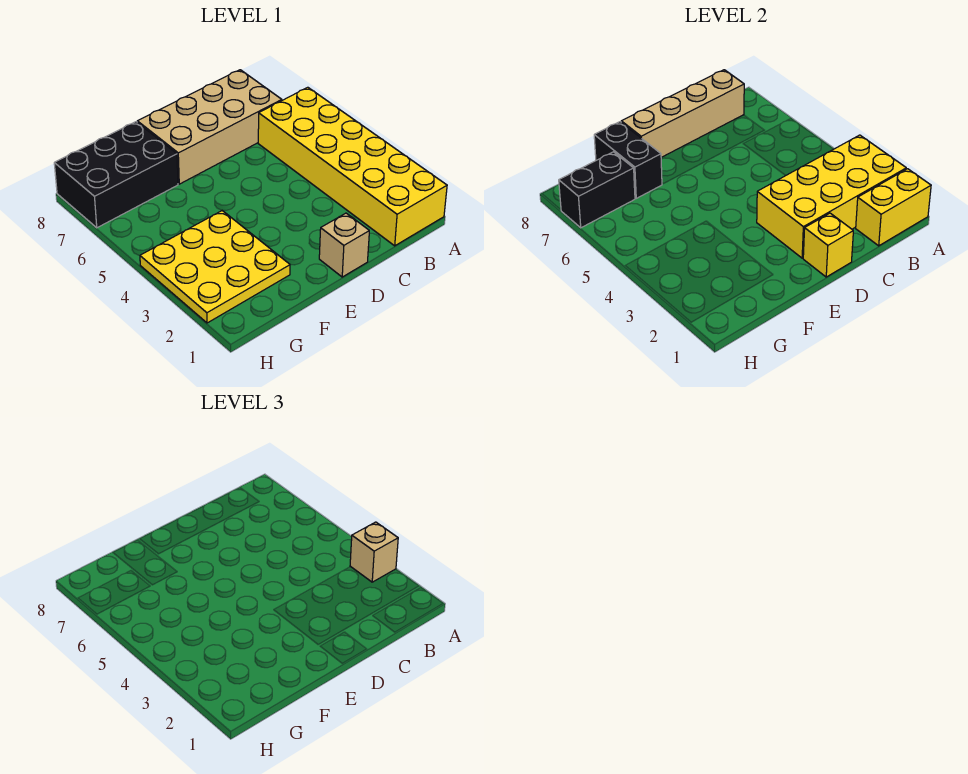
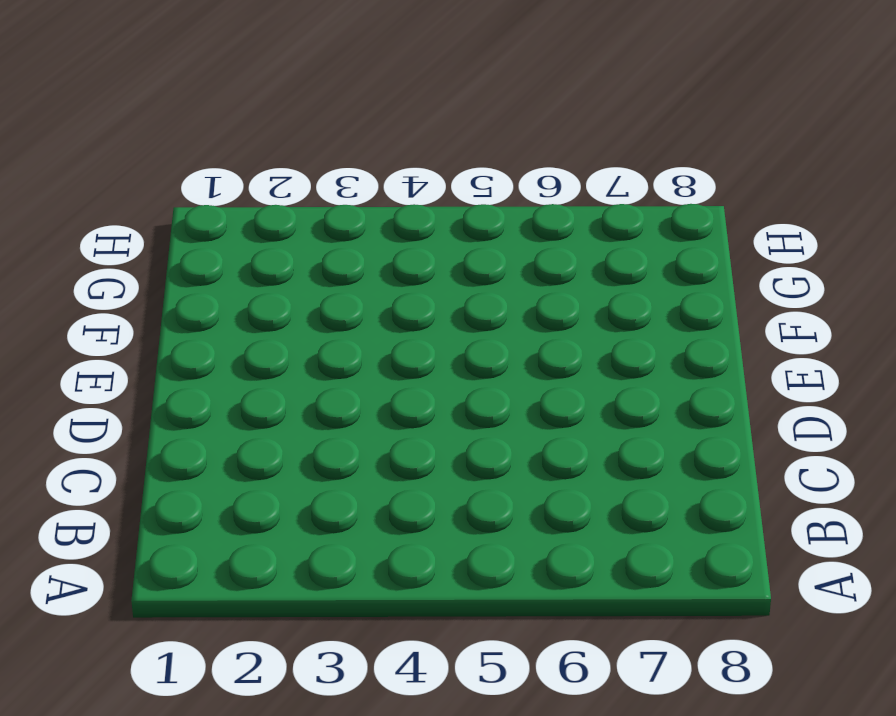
none -> yellow brick A1:B6 level 1
none -> tan brick B7:E8 level 1
none -> tan brick D1 level 1

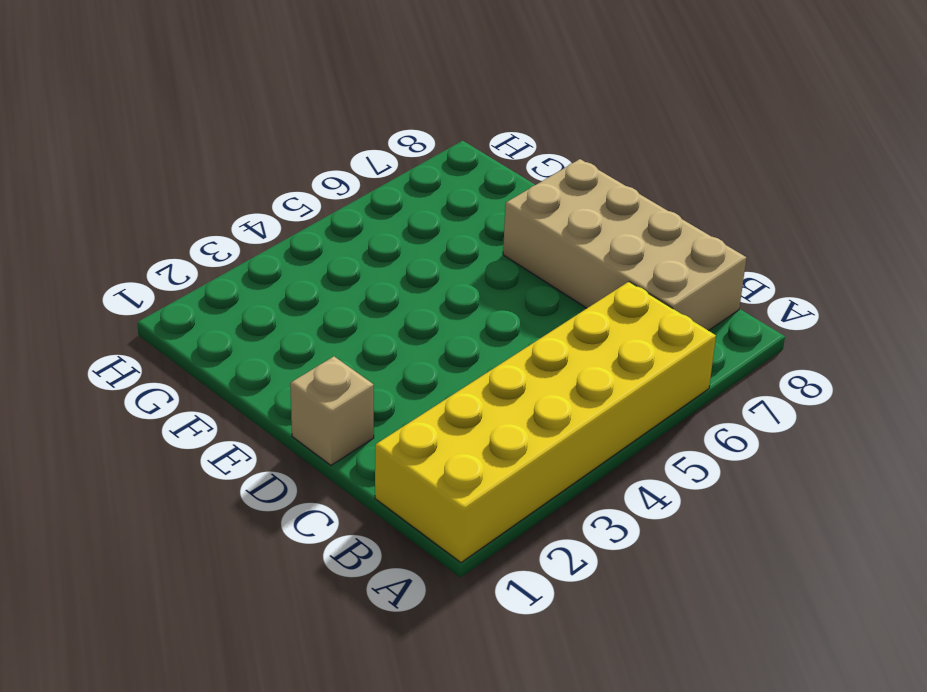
none -> yellow plate F2:H4 level 1
none -> black brick F7:H8 level 1
none -> yellow brick A1:B1 level 2

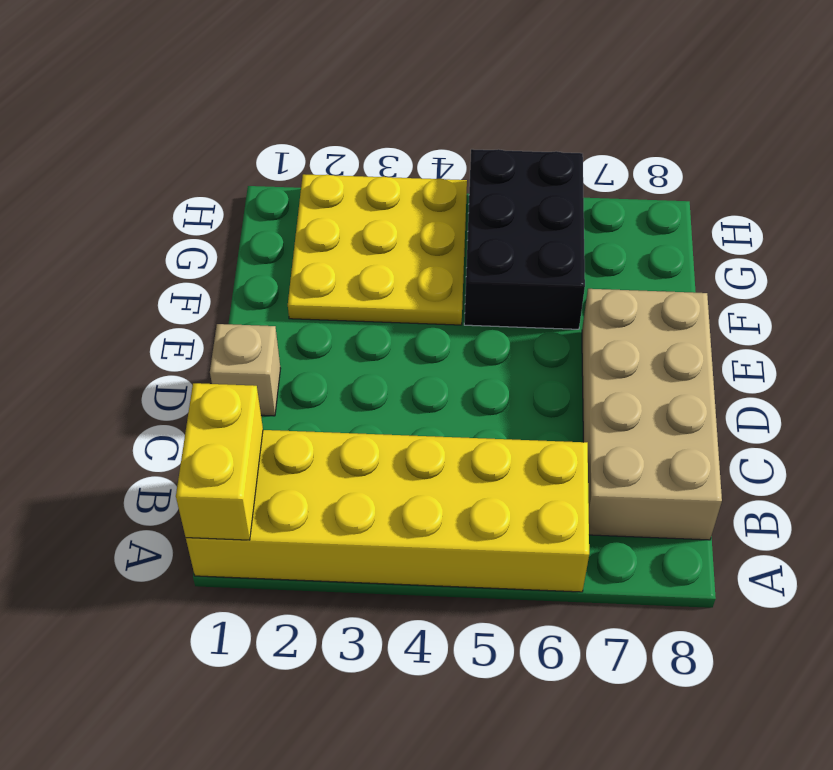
black brick F5:H6 level 1 -> black brick F7:H8 level 1
none -> yellow brick A2:D3 level 2
none -> tan brick B8:E8 level 2
none -> yellow brick D1 level 2

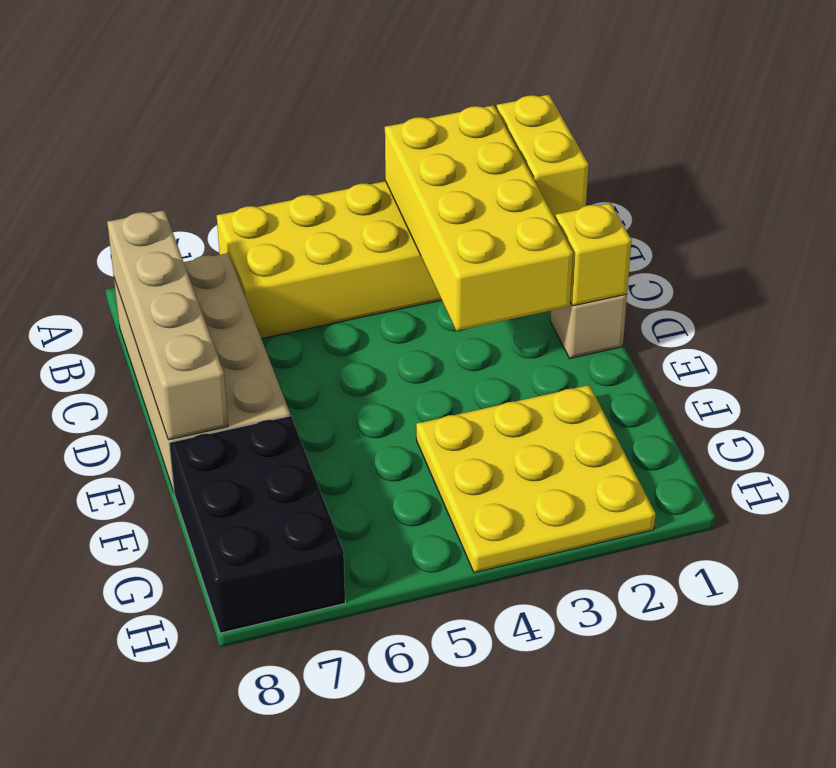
none -> black brick F7:F8 level 2
none -> black brick G7:H7 level 2
none -> tan brick A3 level 3

